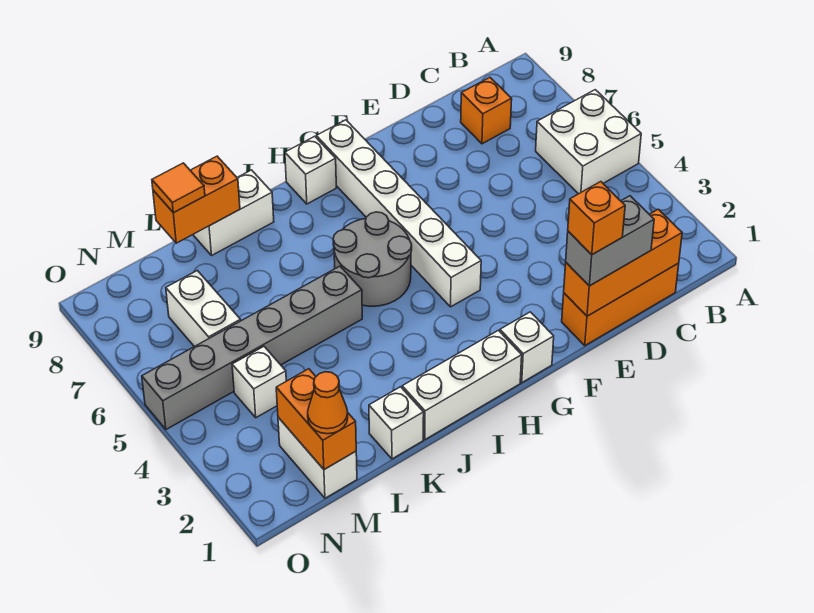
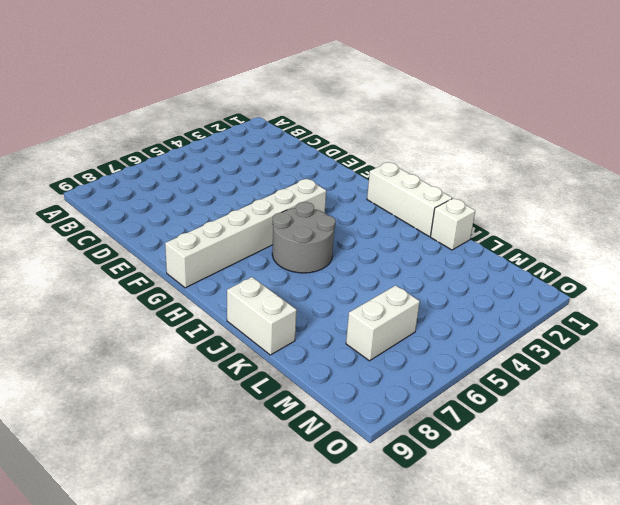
none -> white brick A5:B6 level 1
none -> orange brick C1:E1 level 1
none -> orange brick C8 level 1

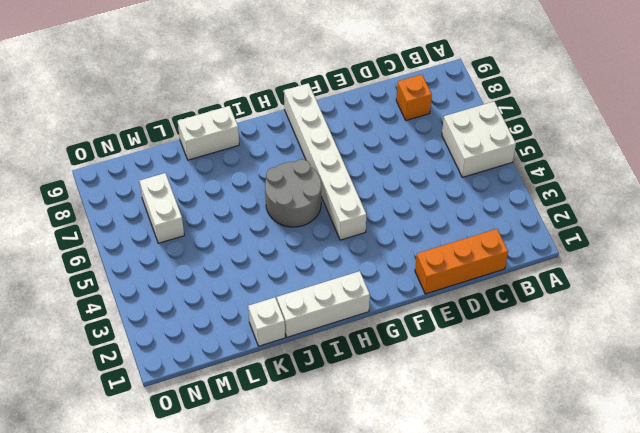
none -> white brick G1 level 1
none -> white brick H9 level 1
none -> grey brick J5:O5 level 1

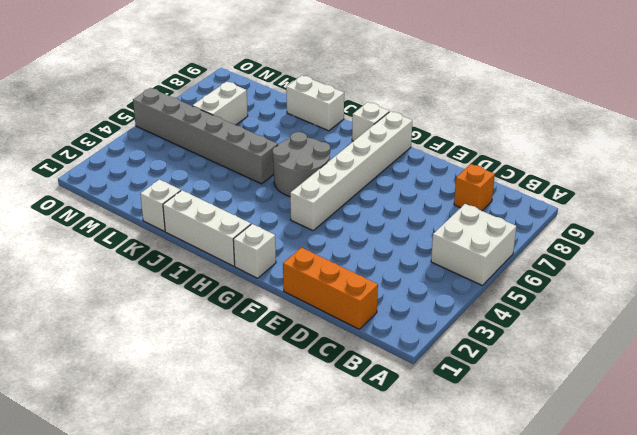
none -> white brick M1:M2 level 1
none -> white brick M4 level 1
none -> orange brick C1:E1 level 2

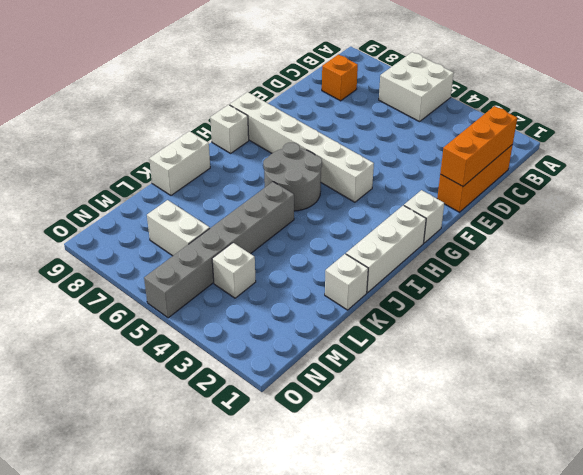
none -> white brick M1:M2 level 1
none -> orange brick K9:L9 level 2
none -> orange brick M1:M2 level 2

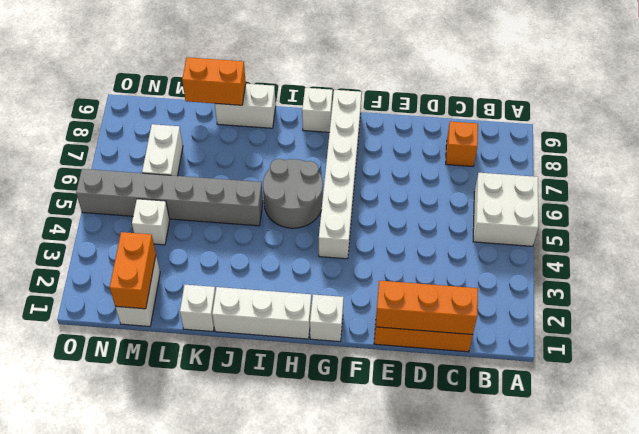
none -> grey brick D1:E1 level 3
none -> orange tile L9 level 3
none -> orange cone M1 level 3

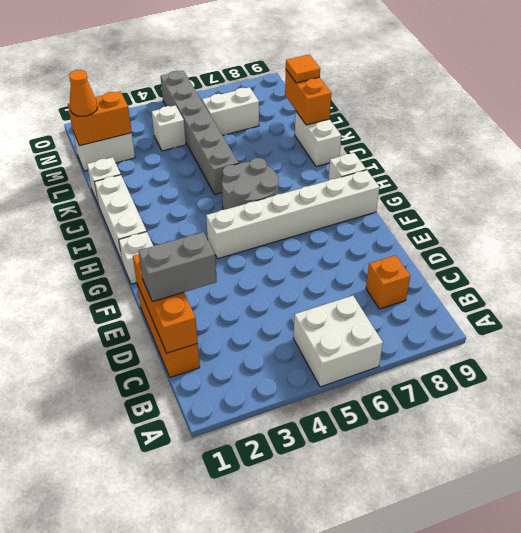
grey brick D1:D2 level 3 -> grey brick D1:E1 level 3
none -> orange brick E1 level 4

